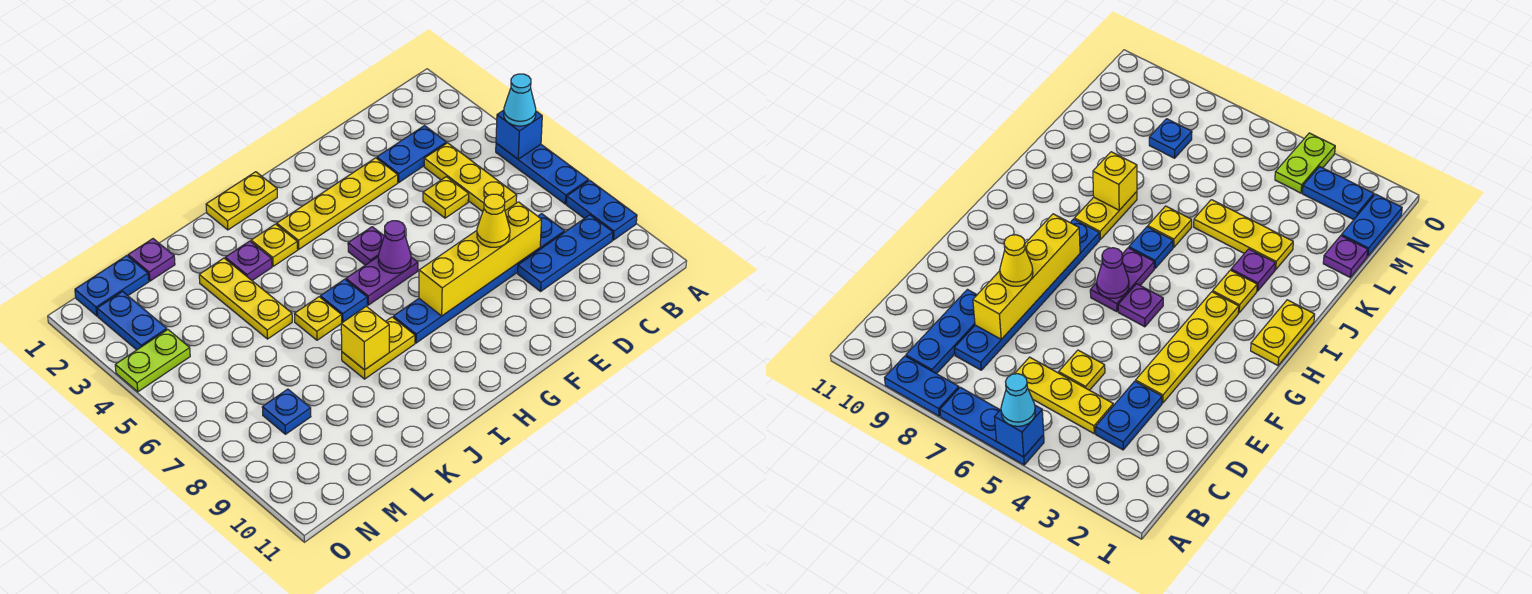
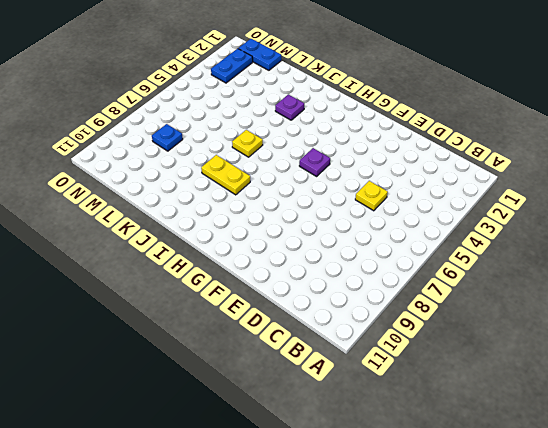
none -> blue plate A5:A7 level 1
none -> blue plate A8:A9 level 1
none -> blue plate B9:D9 level 1

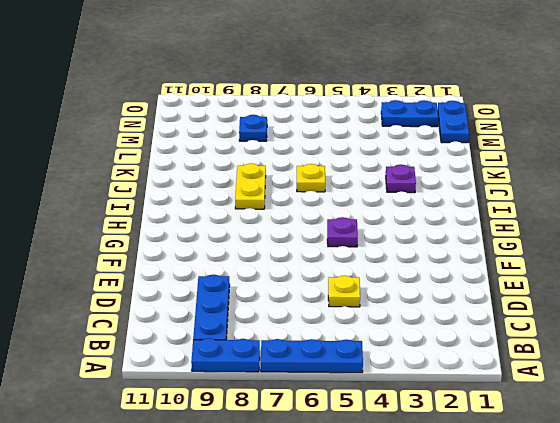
none -> blue plate C3:D3 level 1
none -> yellow plate C4:C6 level 1
none -> blue plate C8:H8 level 1

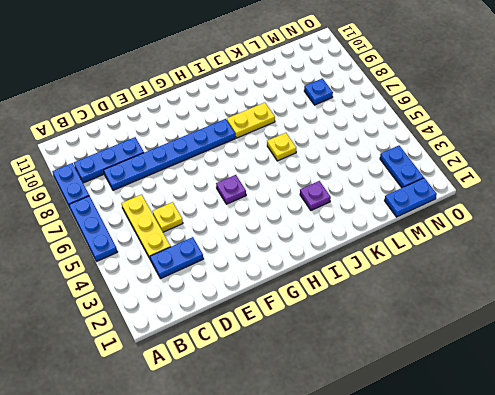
none -> yellow plate E3:H3 level 1
none -> purple plate G6:H6 level 1
none -> yellow plate H1:I1 level 1

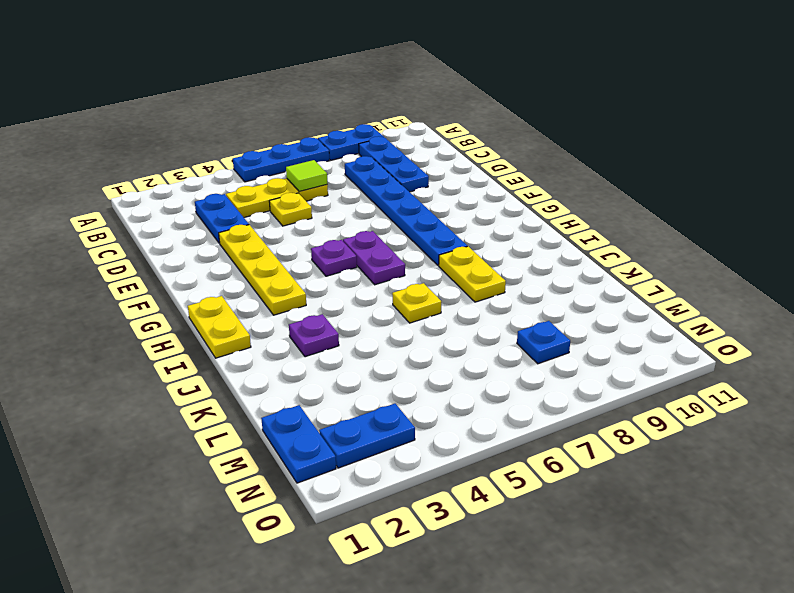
lime tile C6 level 2 -> none
none -> yellow plate I3 level 1
none -> blue plate I6 level 1
none -> yellow plate K3:K5 level 1

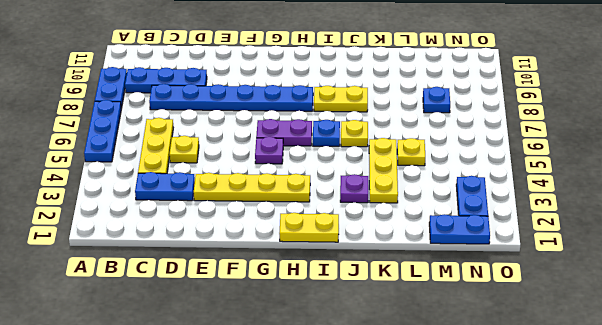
yellow plate L5 level 1 -> yellow plate I3 level 1
none -> purple plate L1 level 1
none -> lime plate N4:O4 level 1
none -> blue brick A5 level 2

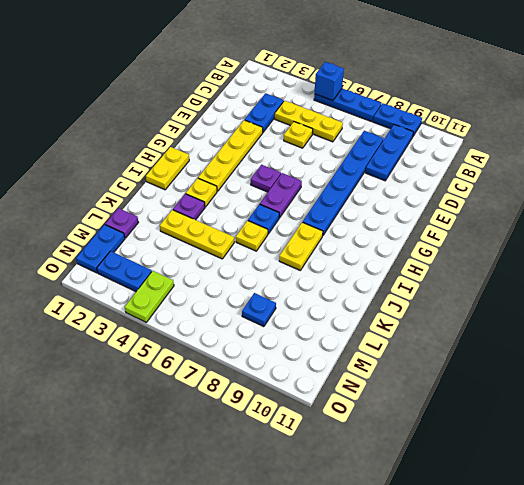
none -> yellow brick D8:G8 level 2
none -> purple cone G6 level 2
none -> yellow brick J8 level 2

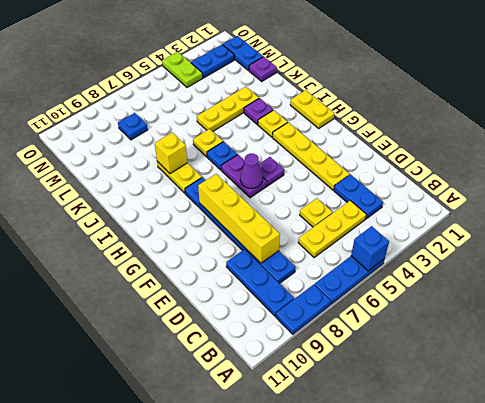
none -> cyan cone A5 level 3
none -> yellow cone E8 level 3

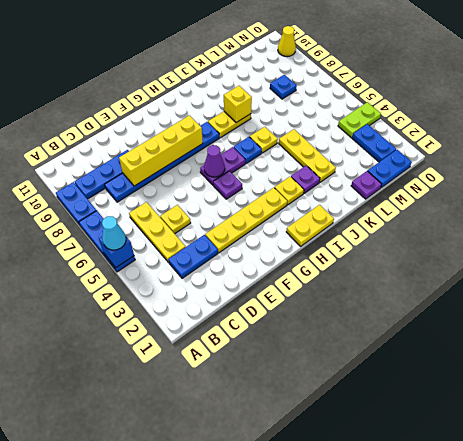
yellow cone O10 level 1 -> yellow cone E8 level 3

